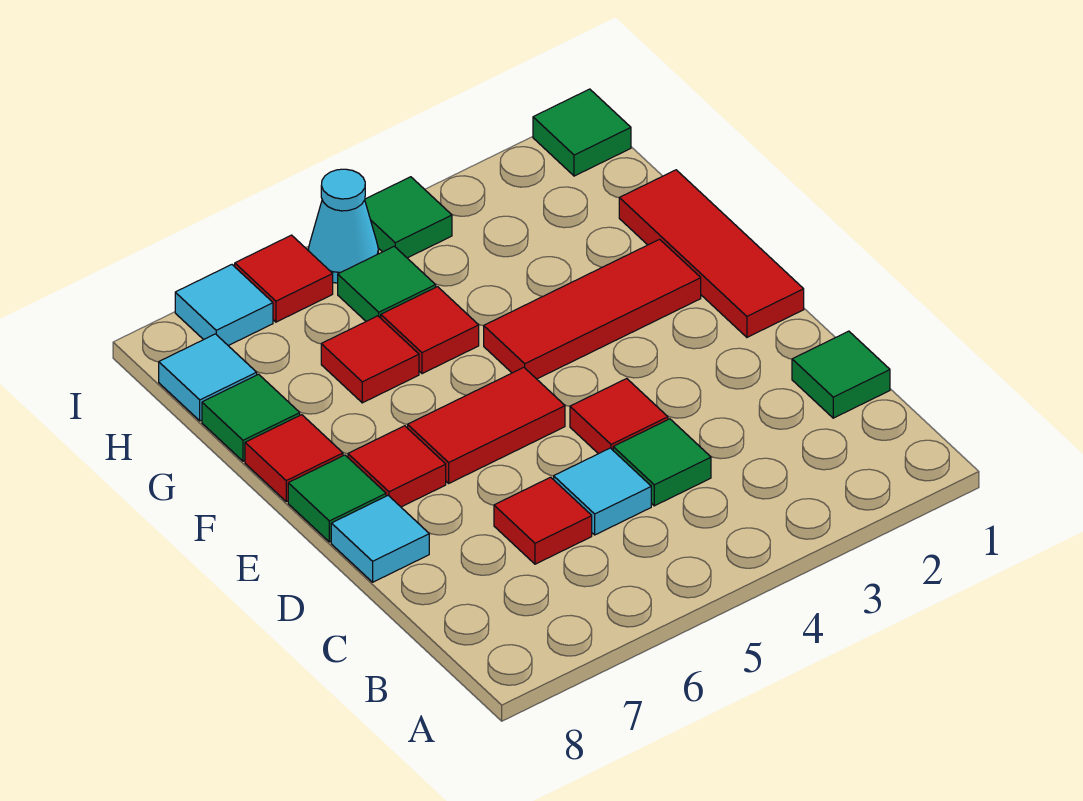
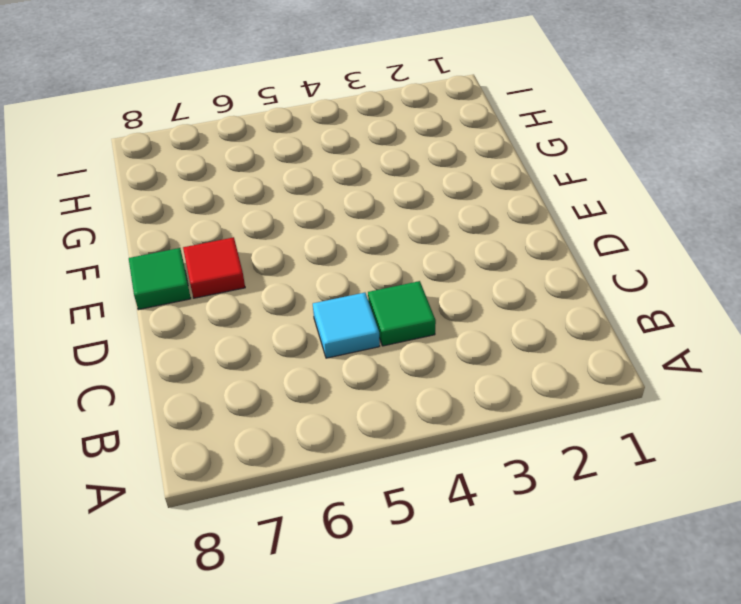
none -> green tile C1 level 1
none -> red tile C6 level 1
none -> red tile D4 level 1

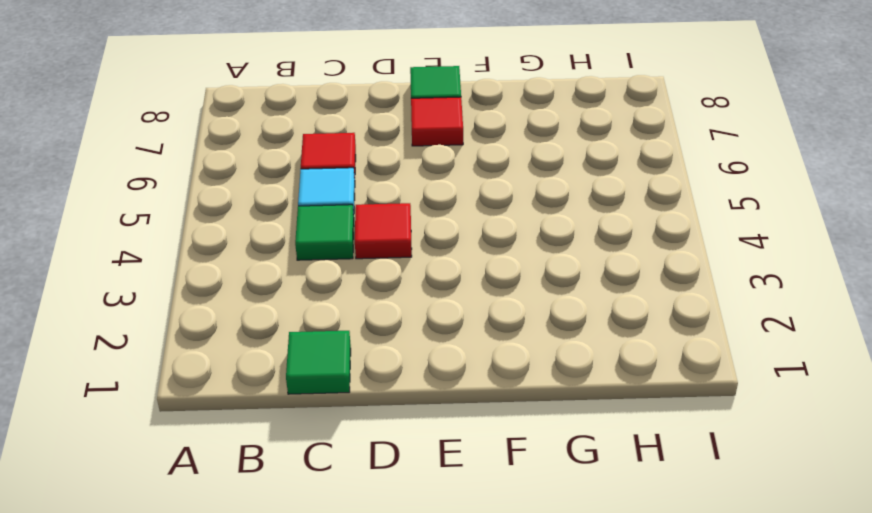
none -> cyan tile D8 level 1
none -> red tile E1:G1 level 1
none -> red tile E5:E6 level 1

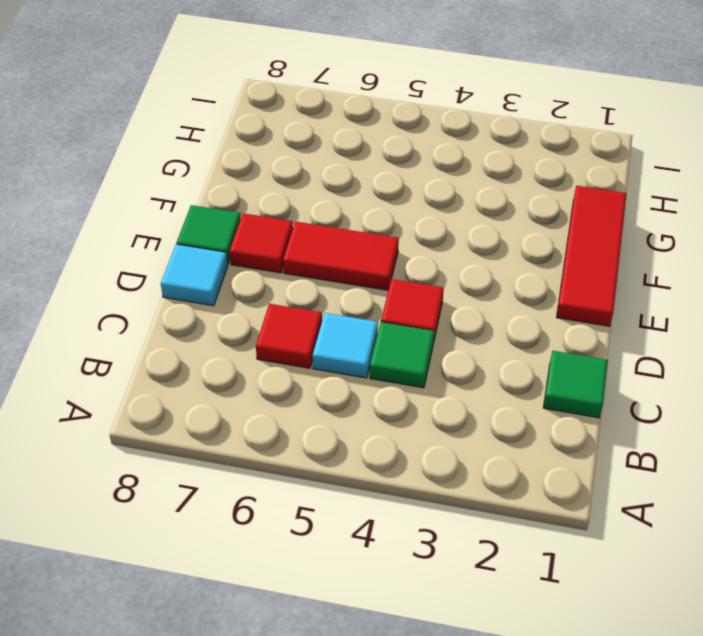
none -> red tile F2:F4 level 1
none -> red tile F8 level 1
none -> red tile G5 level 1

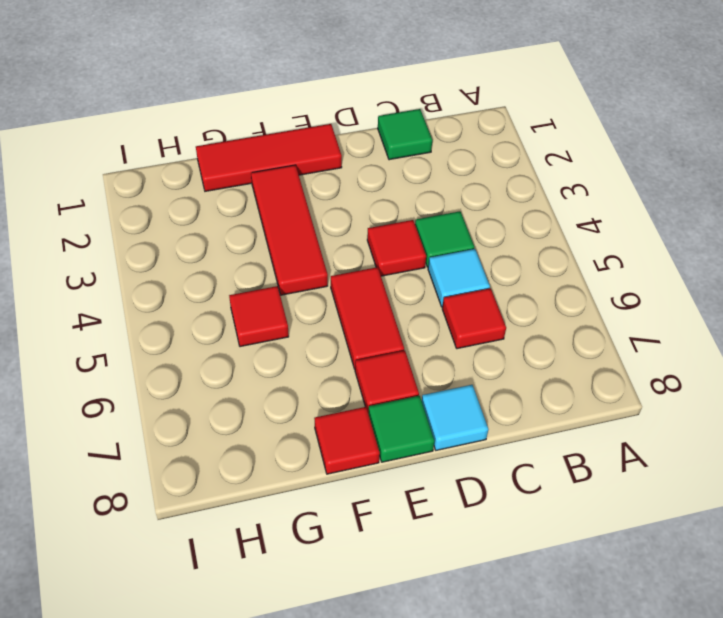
none -> red tile G6 level 1
none -> green tile G8 level 1
none -> green tile H5 level 1

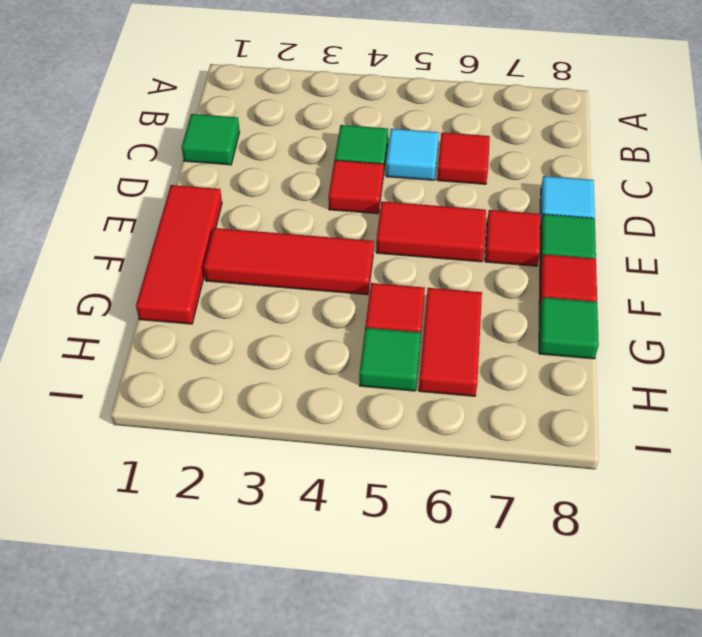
red tile G6:H6 level 1 -> red tile G6 level 1
none -> cyan tile H8 level 1
none -> green tile I1 level 1
none -> green tile I4 level 1

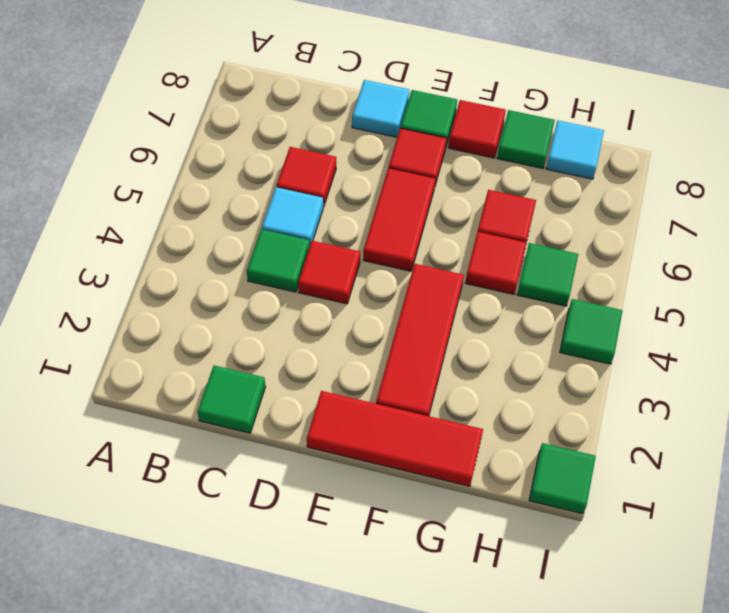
none -> cyan cone I5 level 1
none -> red tile I6 level 1
none -> cyan tile I7 level 1

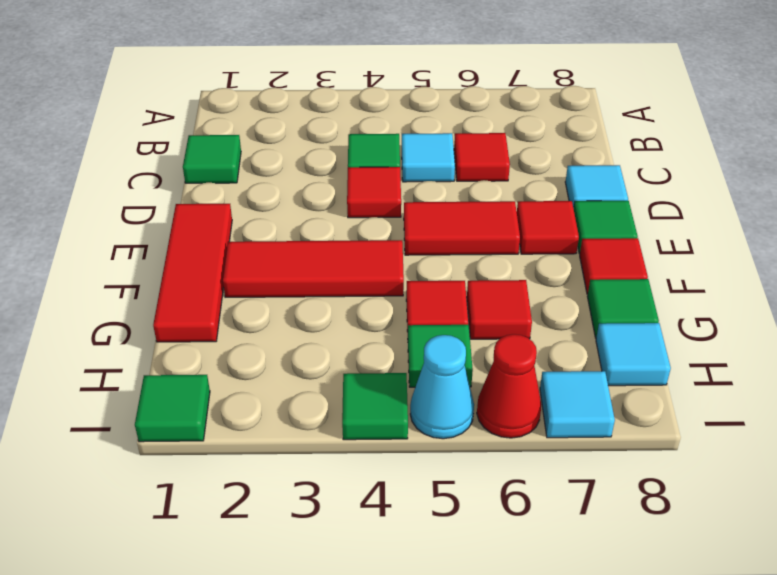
red cone I6 level 1 -> red tile I6 level 1

